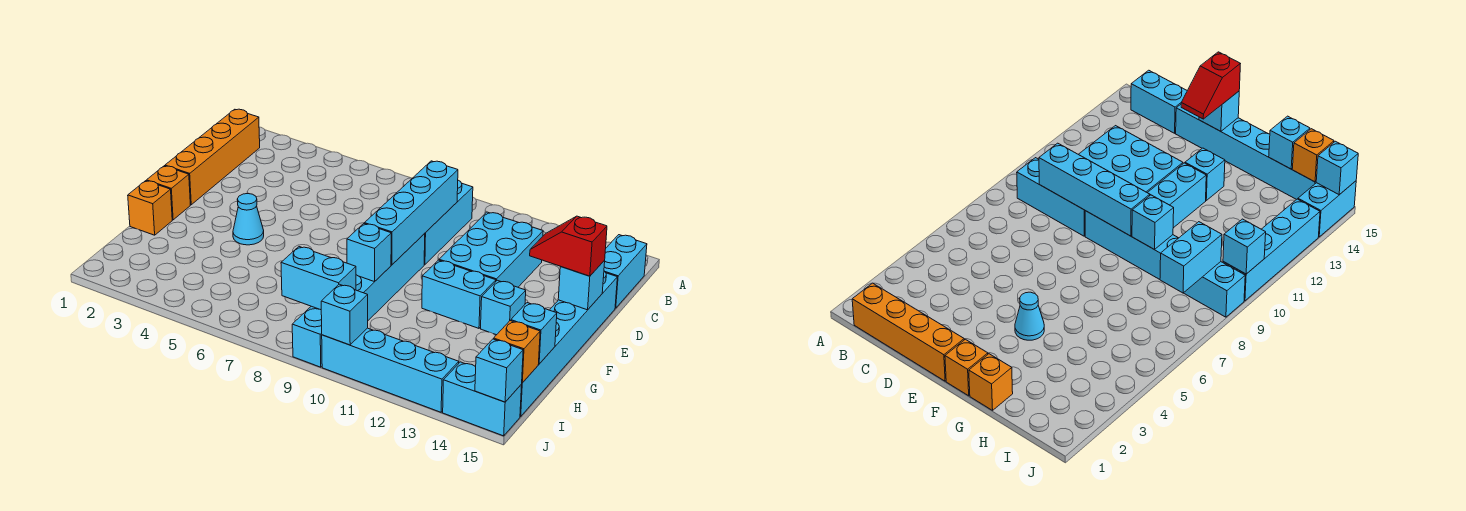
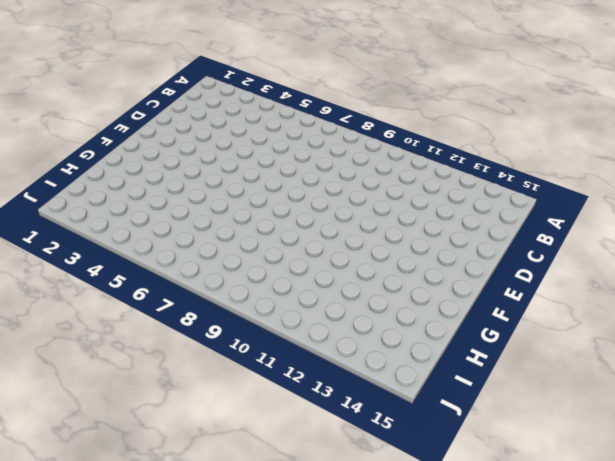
none -> orange brick B1:E1 level 1
none -> cyan brick B9:D9 level 1
none -> cyan brick B15:C15 level 1

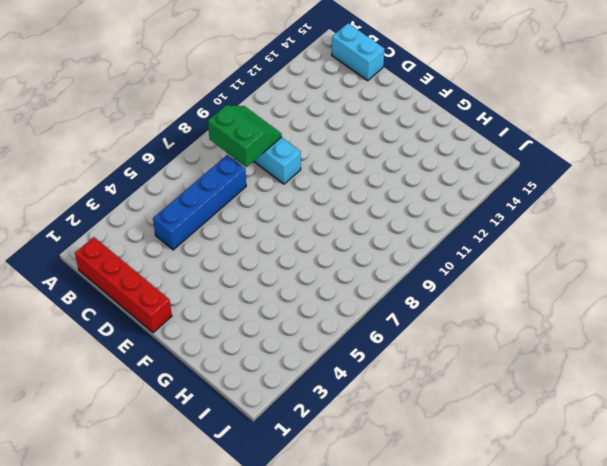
red brick B1:E1 level 1 -> orange brick B1:E1 level 1
green slope B8:C9 level 2 top 8 -> cyan brick C9:F9 level 2
blue brick C4:C7 level 1 -> none
none -> cyan brick C11:E12 level 1
none -> cyan brick D15:I15 level 1
none -> cyan brick E9:J9 level 1

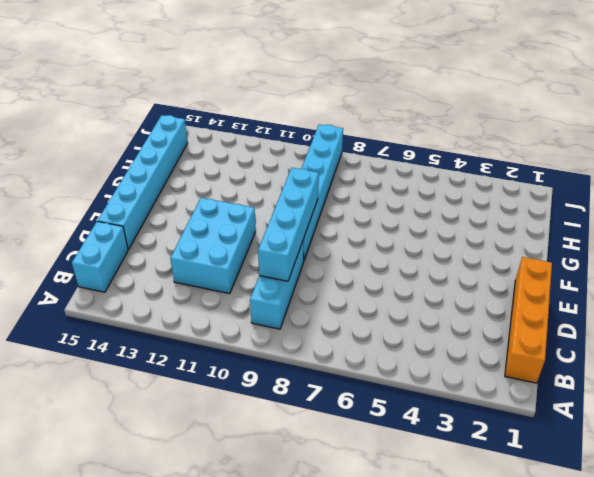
none -> orange brick F1 level 1
none -> cyan cone F4 level 1
none -> cyan brick F11:F12 level 1

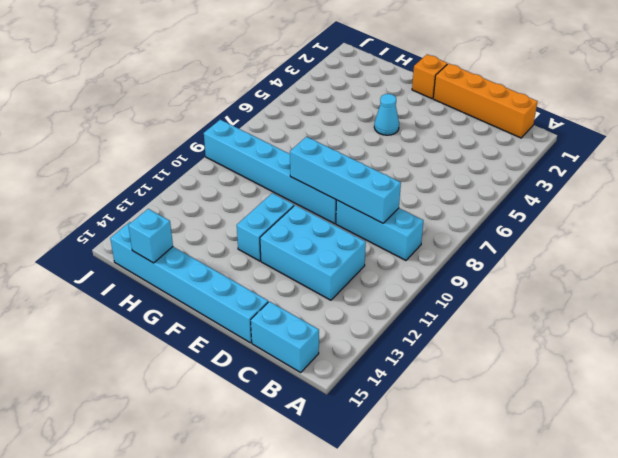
none -> cyan brick F13 level 1
none -> orange brick G1 level 1
none -> cyan brick J10:J13 level 1

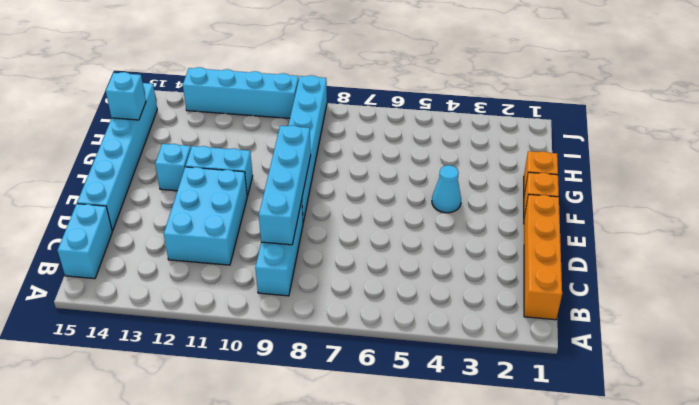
none -> cyan brick J14:J15 level 1
none -> cyan brick E15 level 2
none -> cyan brick G9 level 2

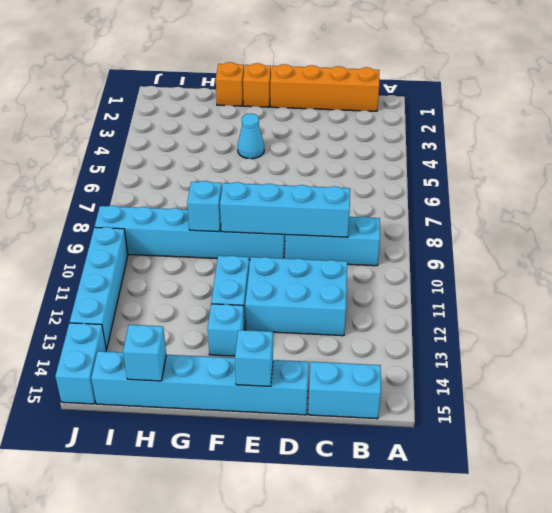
none -> cyan brick I8:I9 level 2
none -> orange brick I15 level 2
none -> cyan brick J10 level 2

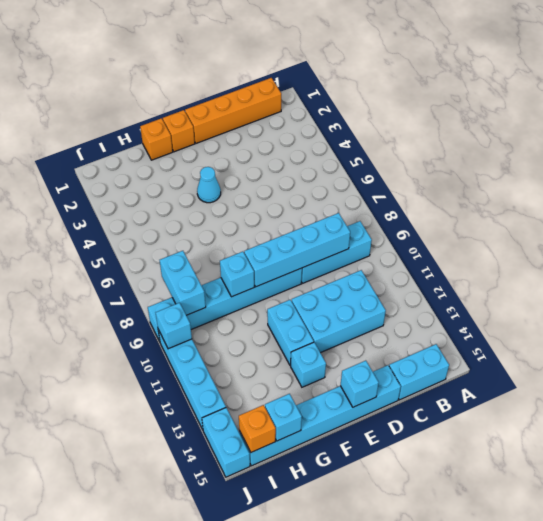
none -> cyan brick J15 level 2
none -> red slope E14:E15 level 3 top 15

